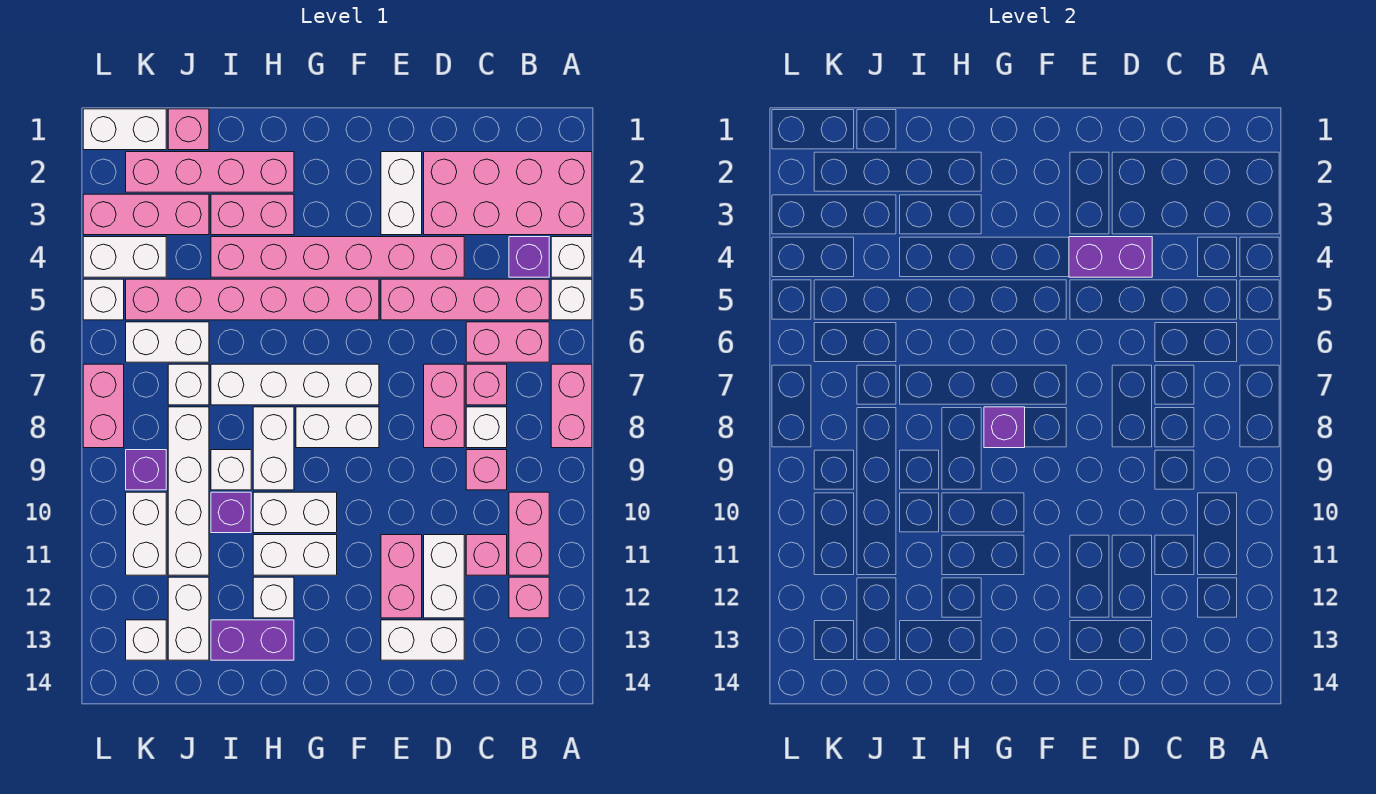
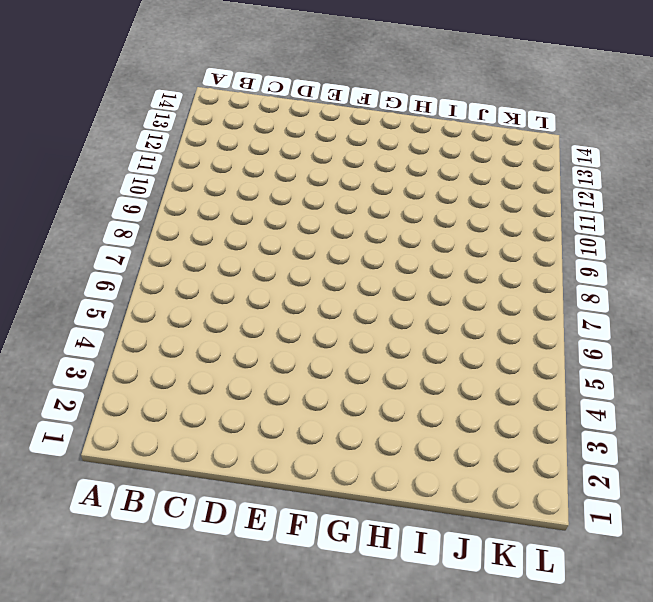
none -> pink brick A2:D3 level 1
none -> white brick A4 level 1
none -> white brick A5 level 1
none -> pink brick A7:A8 level 1

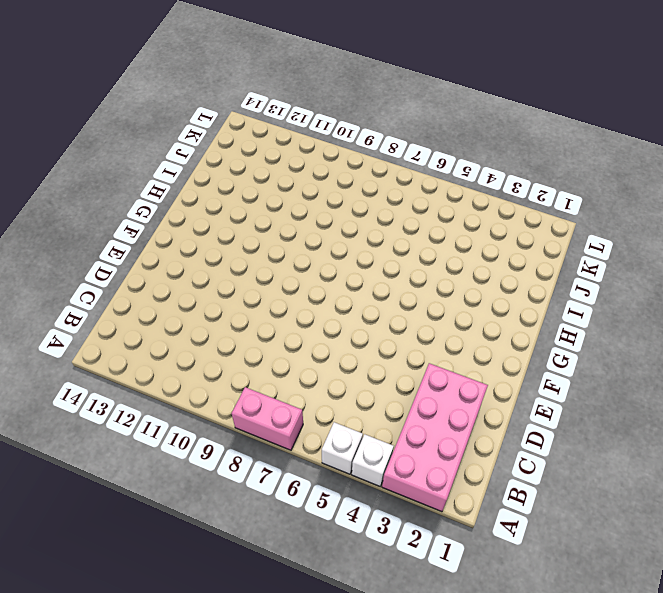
none -> purple brick B4 level 1
none -> pink brick B5:E5 level 1
none -> pink brick B6:C6 level 1
none -> pink brick B10:B11 level 1

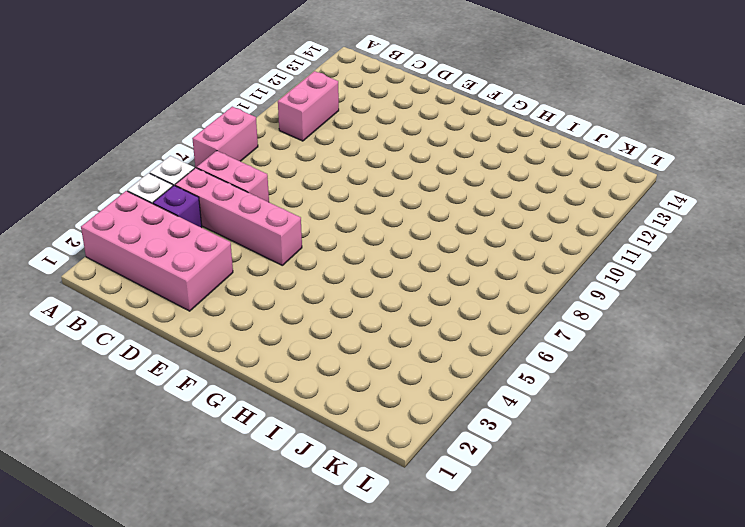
none -> pink brick B12 level 1
none -> pink brick C7 level 1
none -> white brick C8 level 1
none -> pink brick C9 level 1

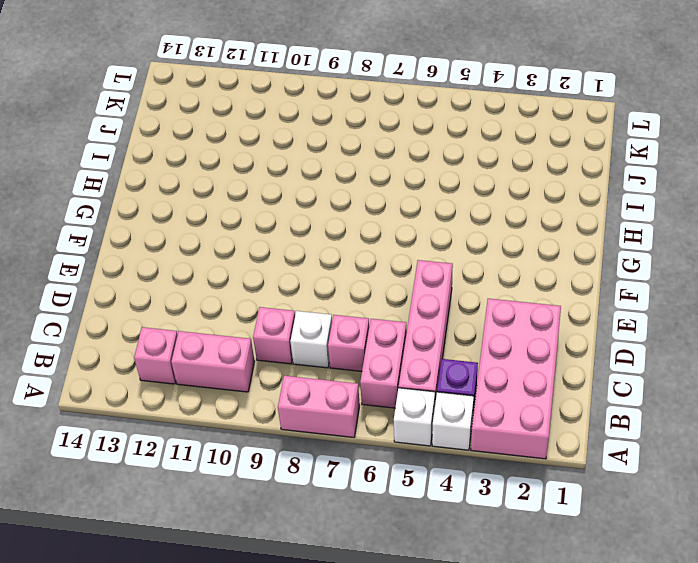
none -> pink brick C11 level 1
none -> pink brick D4:I4 level 1
none -> pink brick D7:D8 level 1
none -> white brick D11:D12 level 1

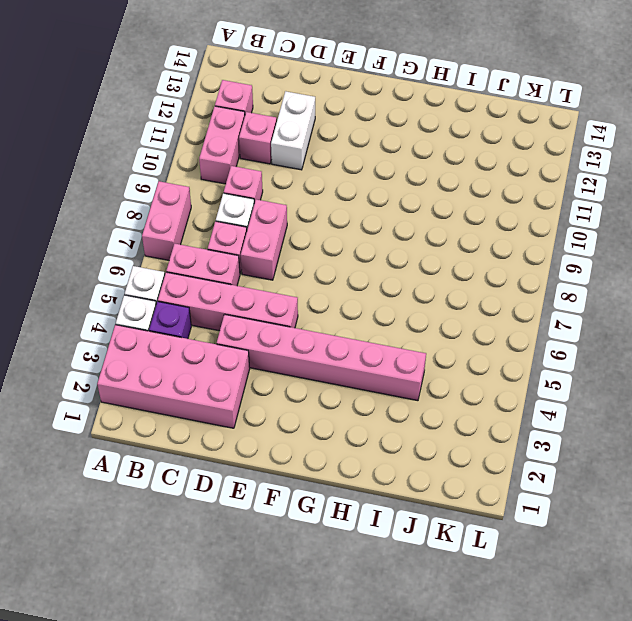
none -> white brick D13:E13 level 1
none -> white brick E2:E3 level 1
none -> pink brick E11:E12 level 1
none -> pink brick F5:K5 level 1

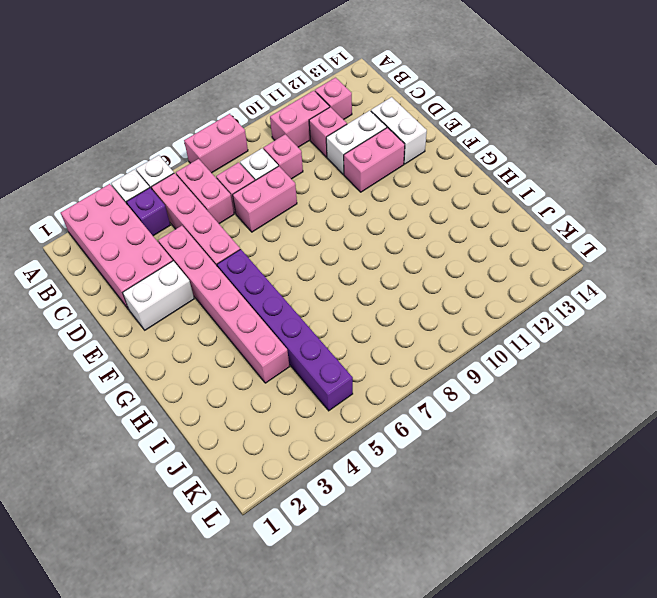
purple brick F5:K5 level 1 -> pink brick F5:K5 level 1
none -> white brick F7:I7 level 1
none -> white brick F8:G8 level 1
none -> white brick G10:H10 level 1
none -> white brick G11:H11 level 1

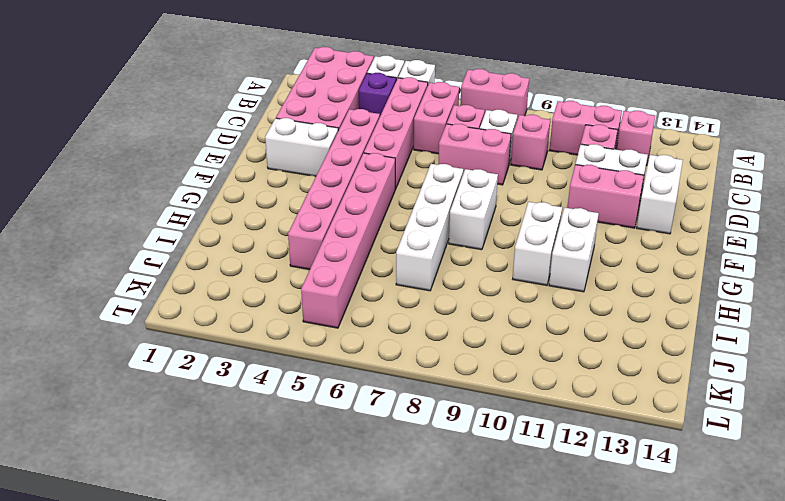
none -> pink brick H2:K2 level 1
none -> pink brick H3:I3 level 1
none -> white brick H8:H9 level 1
none -> white brick H12 level 1

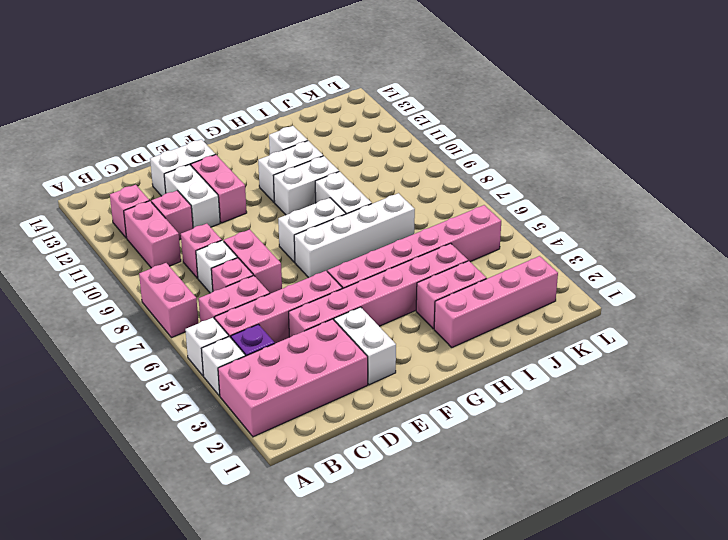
none -> purple brick H13:I13 level 1
none -> white brick I9 level 1
none -> purple brick I10 level 1
none -> pink brick J1 level 1

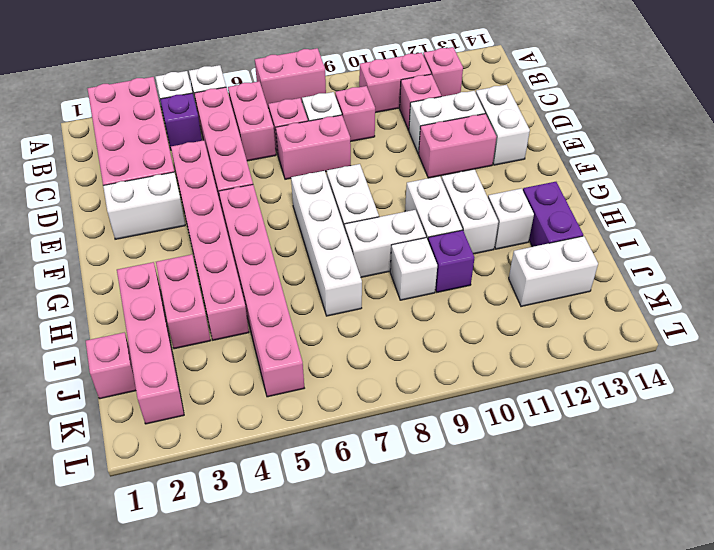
none -> pink brick J3:L3 level 1
none -> white brick J6:K6 level 1
none -> white brick J7 level 1
none -> white brick J8:J11 level 1

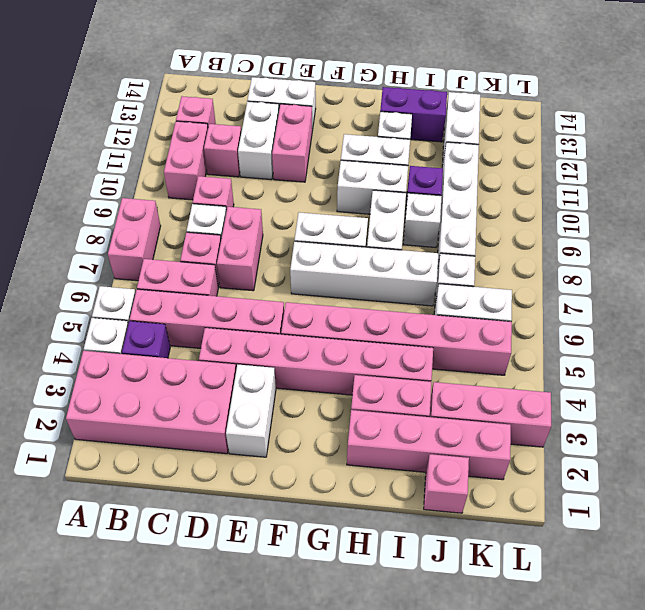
none -> white brick K1:L1 level 1
none -> white brick K4:L4 level 1
none -> purple brick K9 level 1
none -> white brick K10:K11 level 1

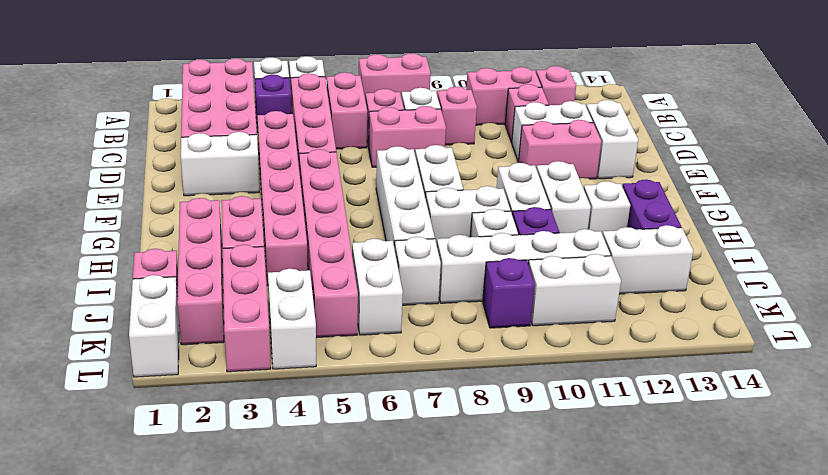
none -> white brick K13 level 1
none -> white brick L5 level 1
none -> pink brick L7:L8 level 1
none -> purple brick D4:E4 level 2

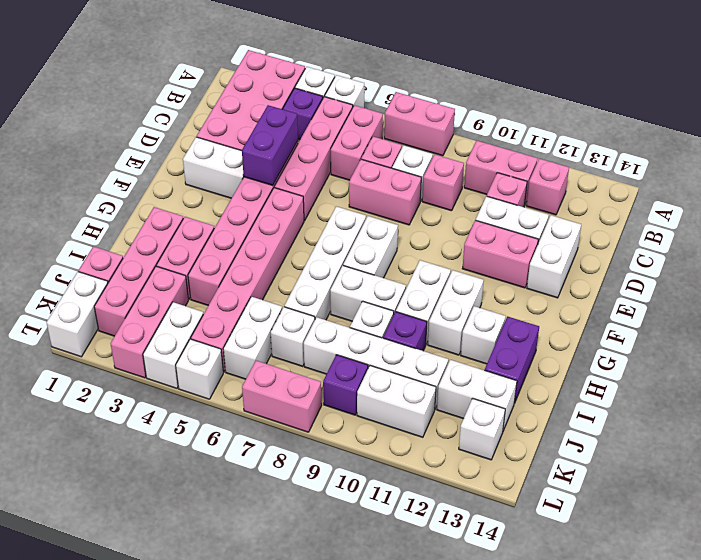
none -> purple brick G8 level 2

